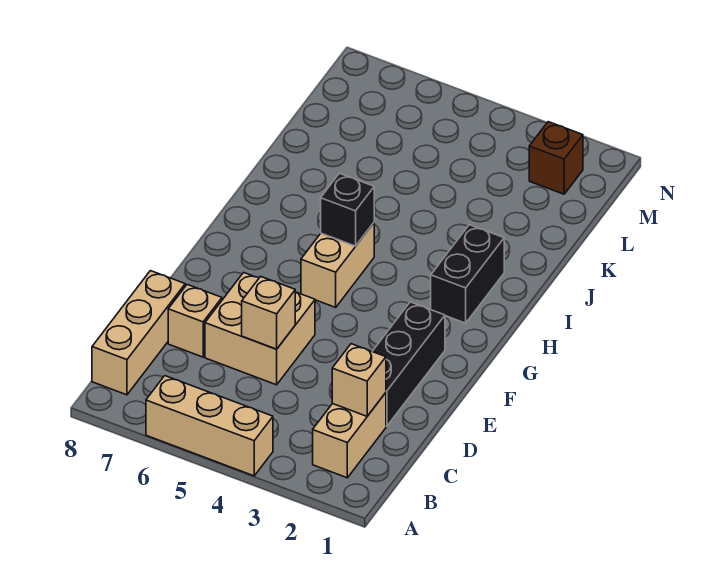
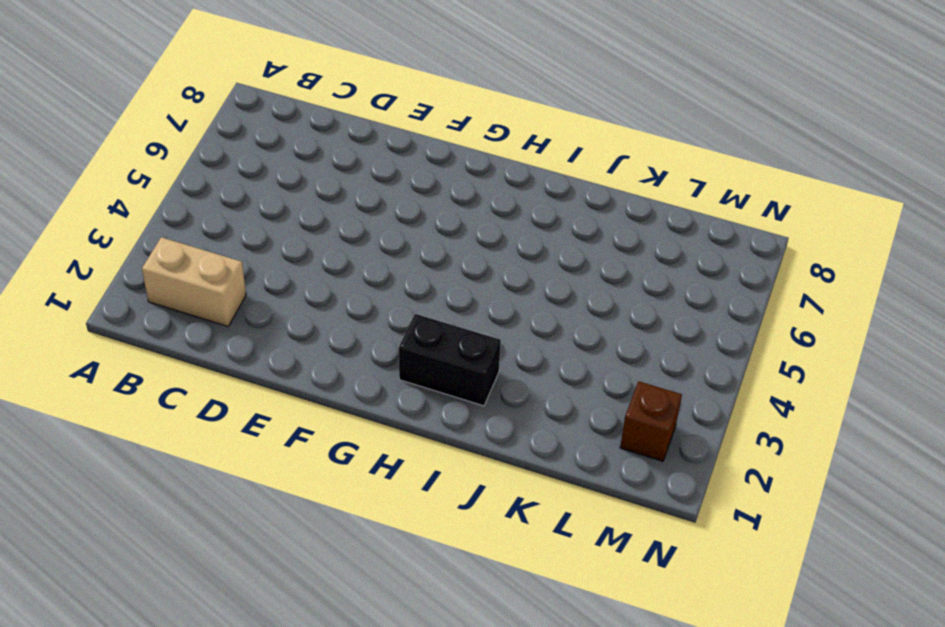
none -> tan brick A4:A6 level 1
none -> tan brick B8:D8 level 1
none -> black brick D2:F2 level 1

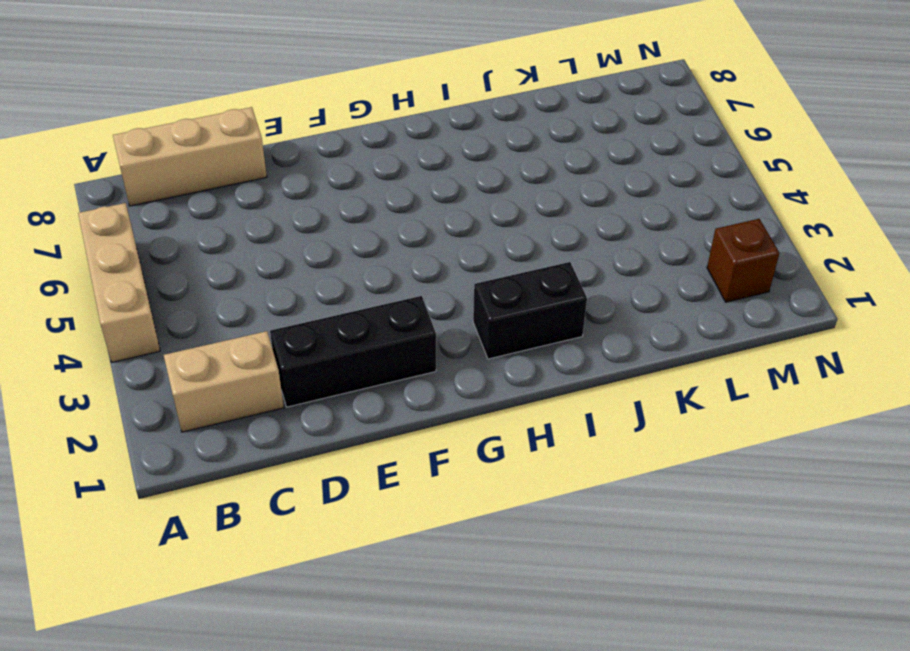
none -> tan brick D5:E6 level 1
none -> tan brick D7 level 1
none -> tan brick G5:H5 level 1

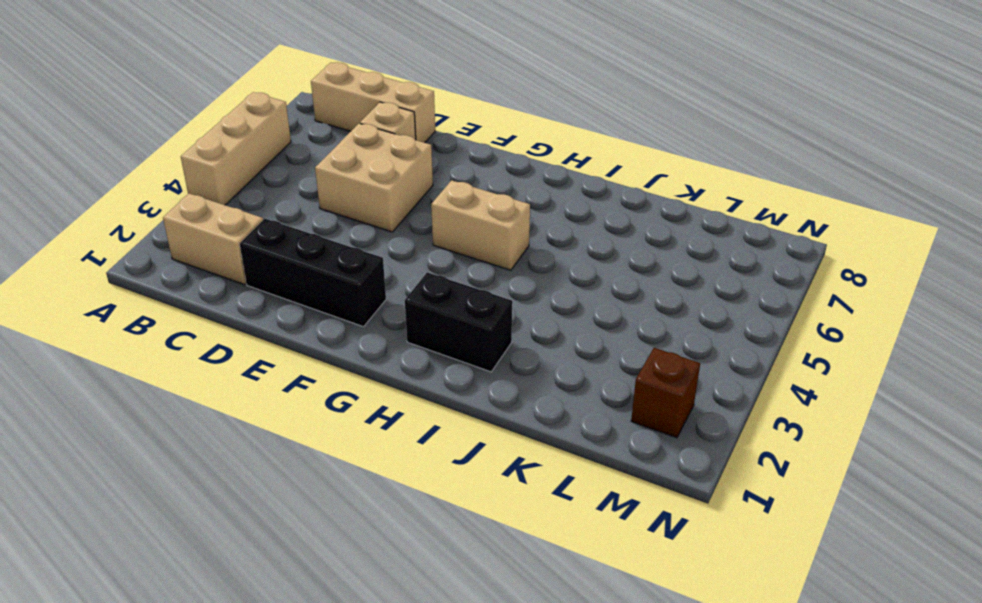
none -> tan brick C2 level 2
none -> tan brick D5 level 2
none -> black brick H5 level 2

